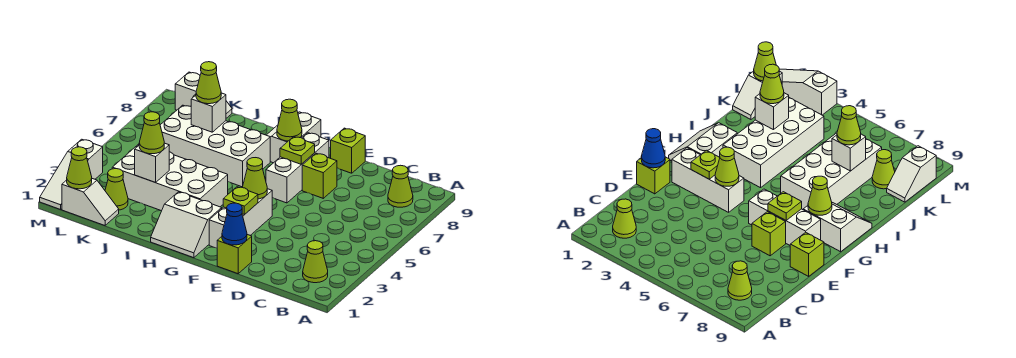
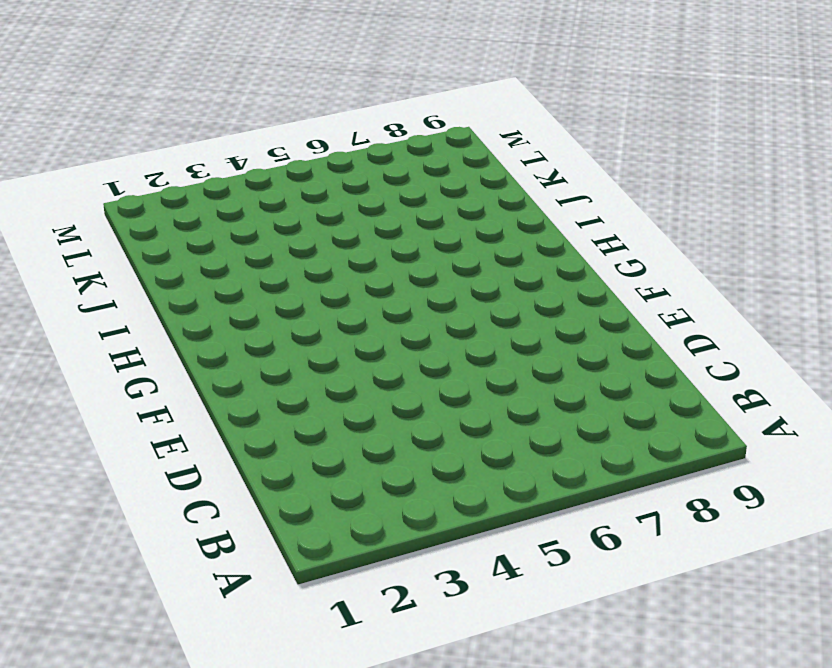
none -> lime cone B2 level 1
none -> lime cone B8 level 1
none -> lime brick E1 level 1

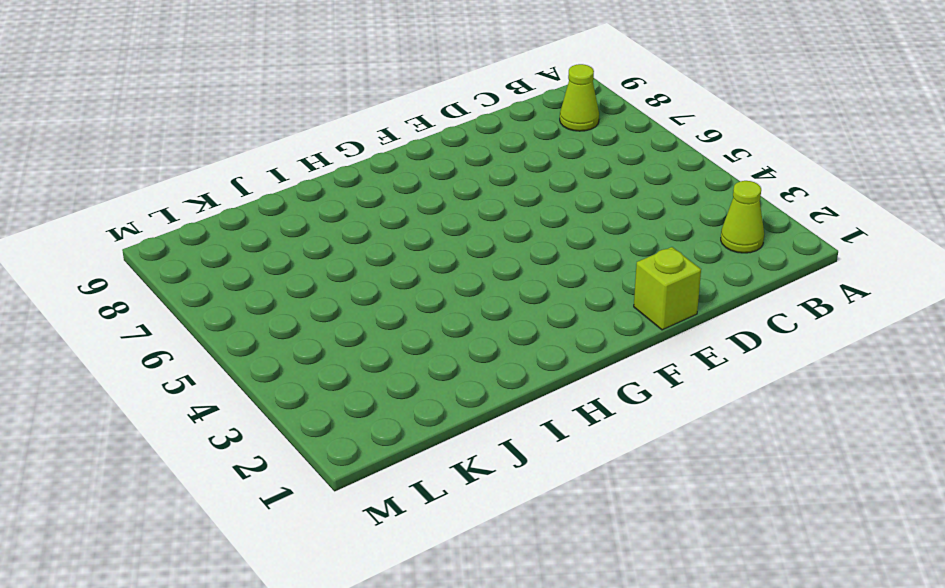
none -> lime brick E7 level 1
none -> lime brick E9 level 1
none -> white brick F2:F4 level 1

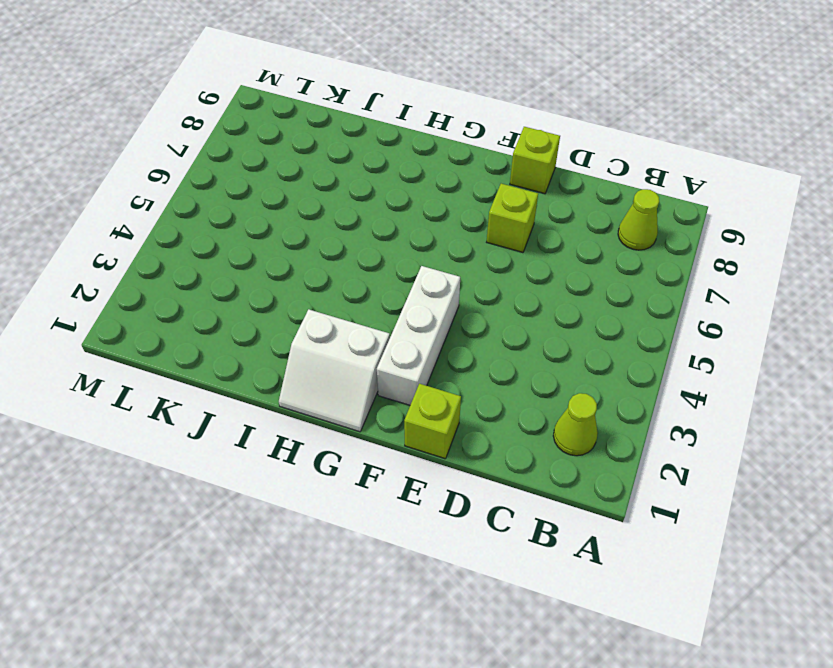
none -> white brick F6:F8 level 1
none -> white slope G8:H9 level 1 top G
none -> white brick H3:K4 level 1

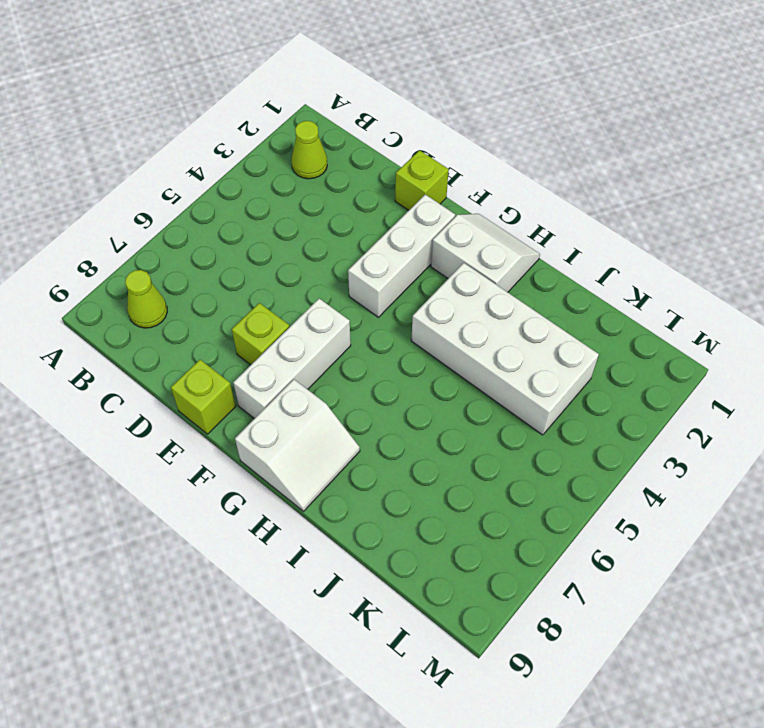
none -> white brick H6:K7 level 1
none -> white slope K1:L1 level 1 top L
none -> lime cone K2 level 1

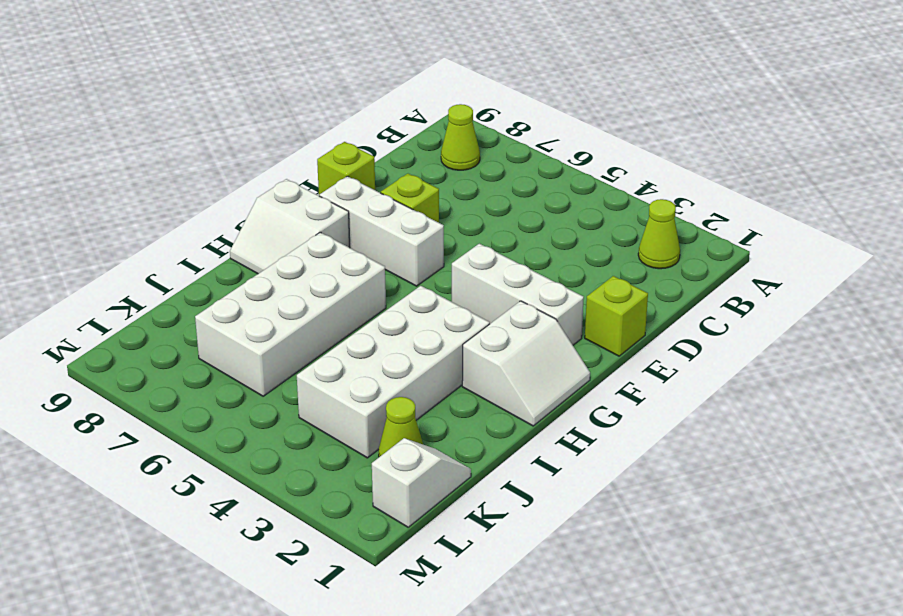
none -> lime cone K8 level 1
none -> white slope K9:L9 level 1 top L
none -> white slope M1:M3 level 1 top 3

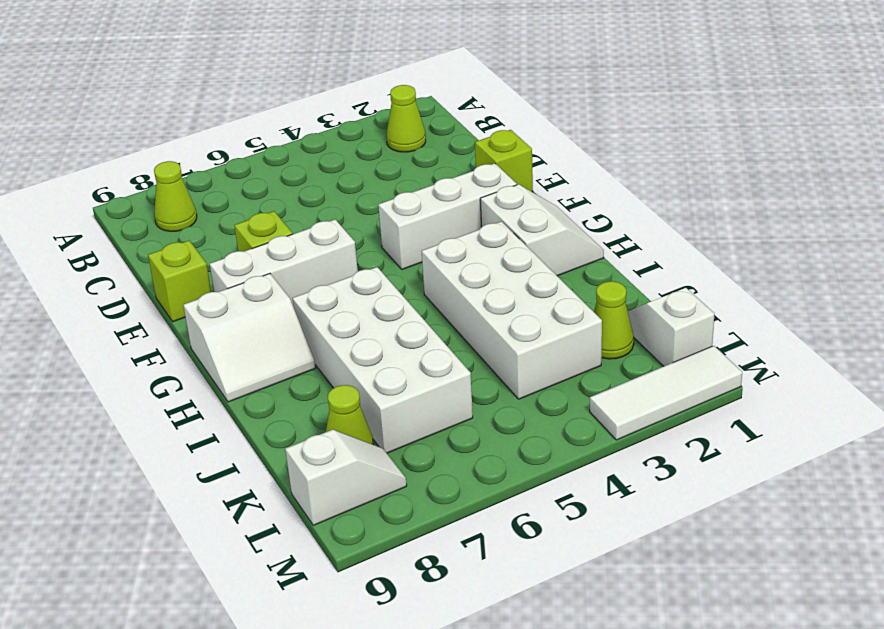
white slope L8:L9 level 1 top 9 -> white slope K9:L9 level 1 top L
white tile M1:M3 level 1 -> white slope M1:M3 level 1 top 3
none -> blue cone E1 level 2
none -> lime plate F3 level 2
none -> lime cone F4 level 2

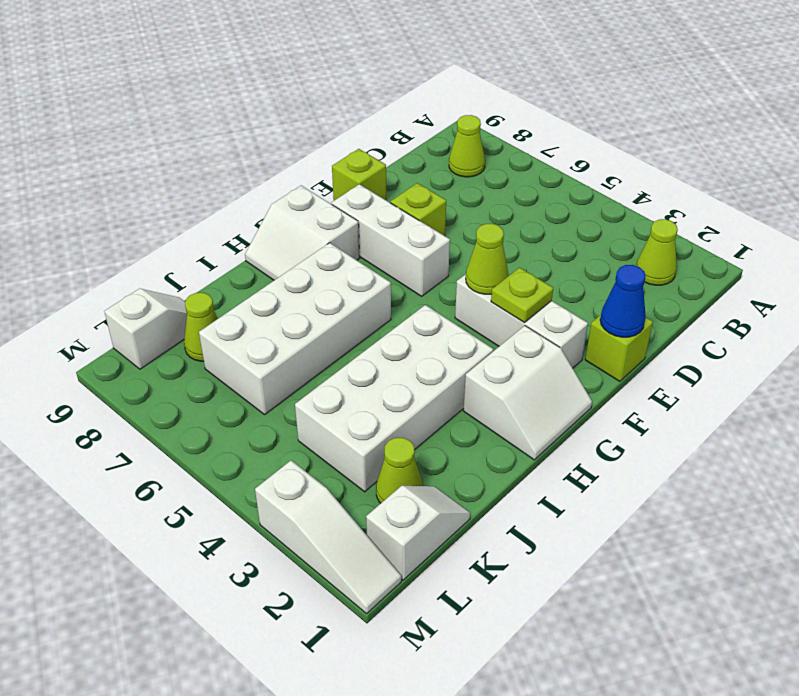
none -> lime plate F7 level 2
none -> lime cone G8 level 2
none -> white brick J3 level 2

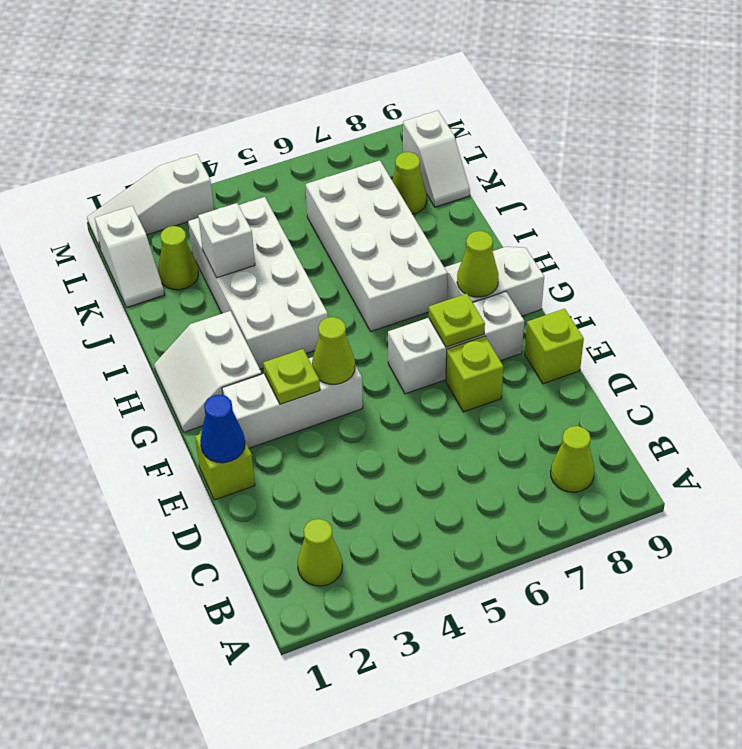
none -> white brick J7 level 2
none -> lime cone L1 level 2
none -> lime cone J3 level 3

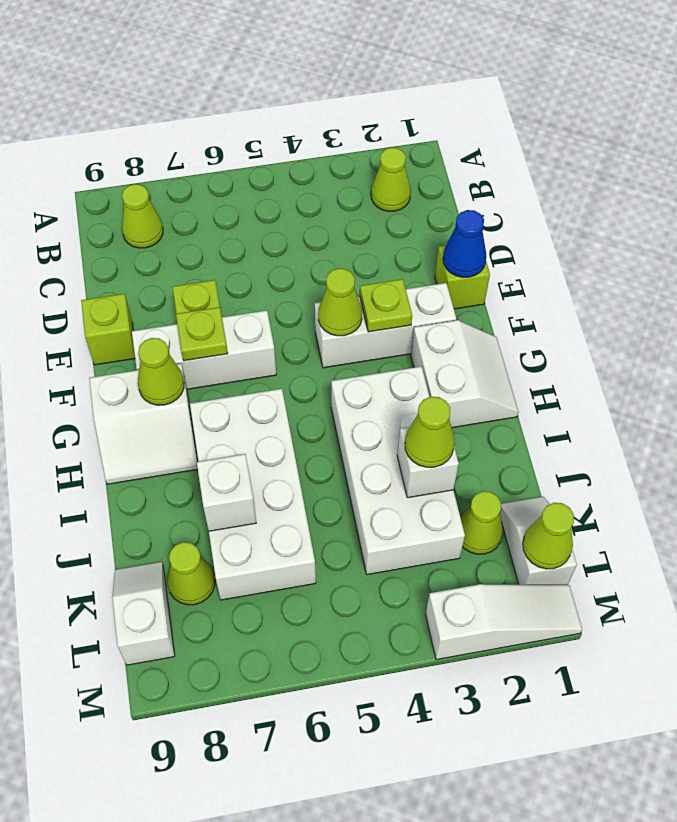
none -> lime cone J7 level 3

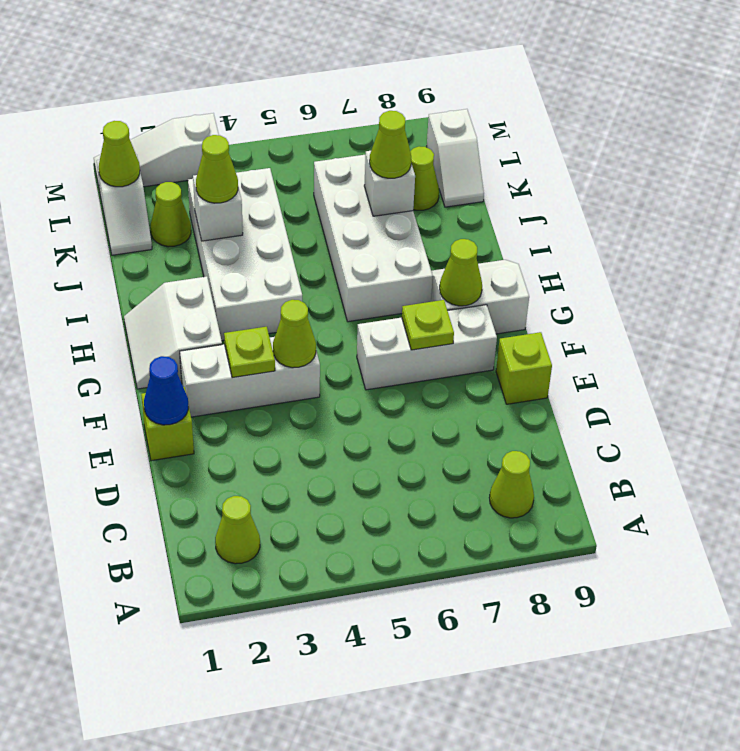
none -> lime brick E7 level 1

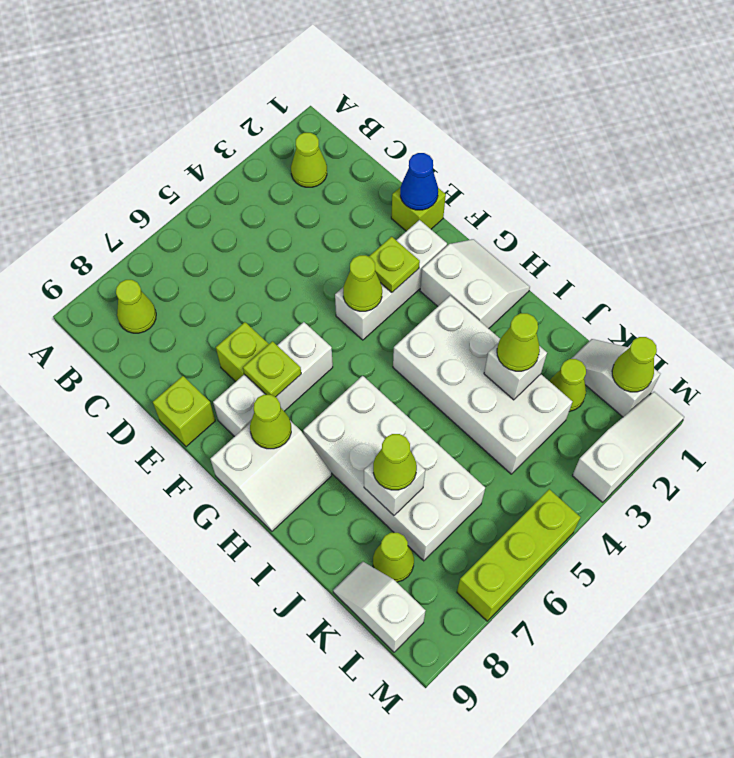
lime brick M5:M7 level 1 -> none

